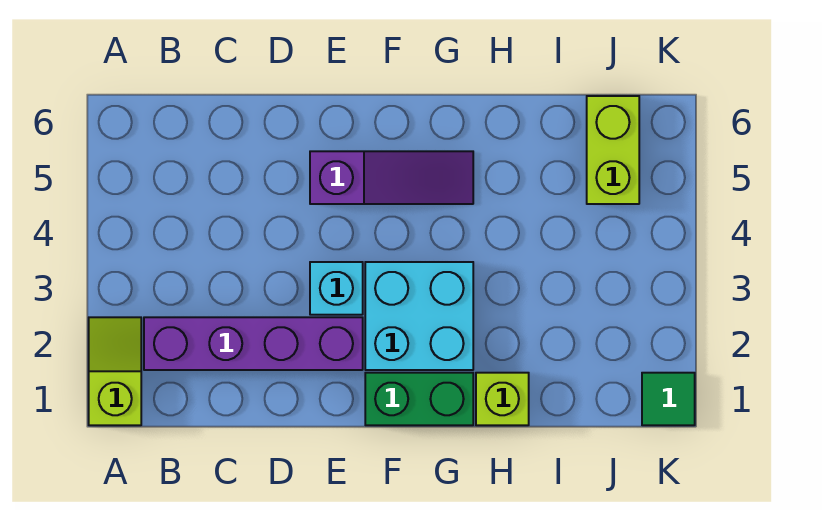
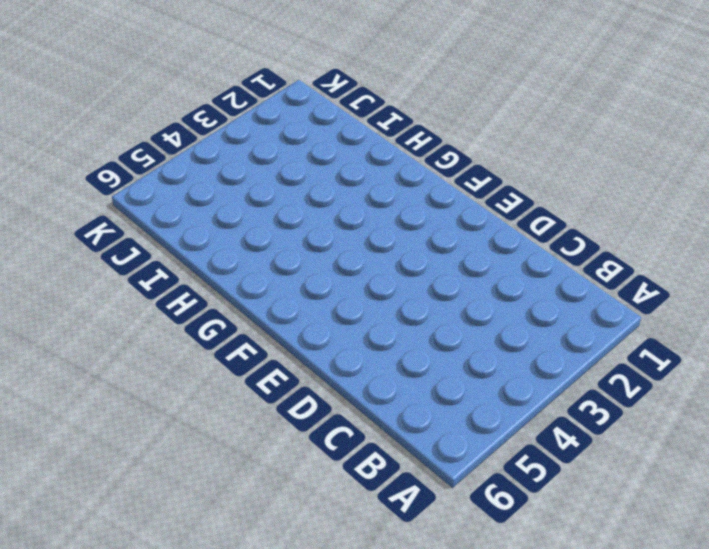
none -> lime slope A1:A2 level 1 top 1
none -> purple brick B2:E2 level 1

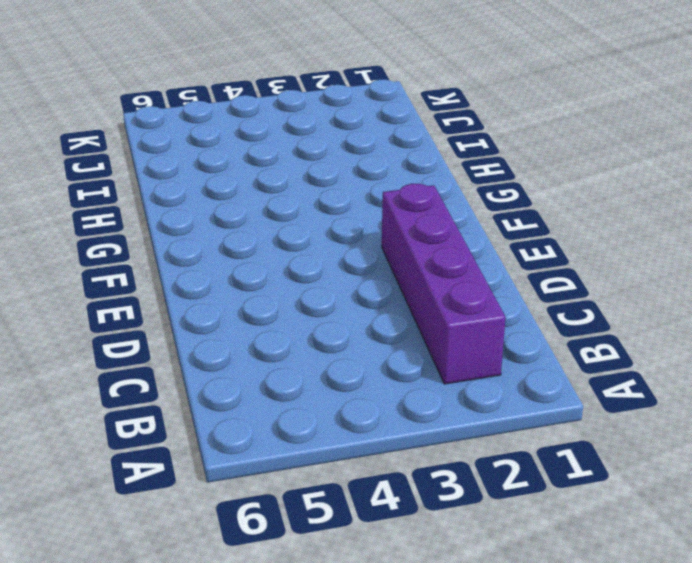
none -> lime slope A1:A2 level 1 top 1
none -> cyan brick E3 level 1

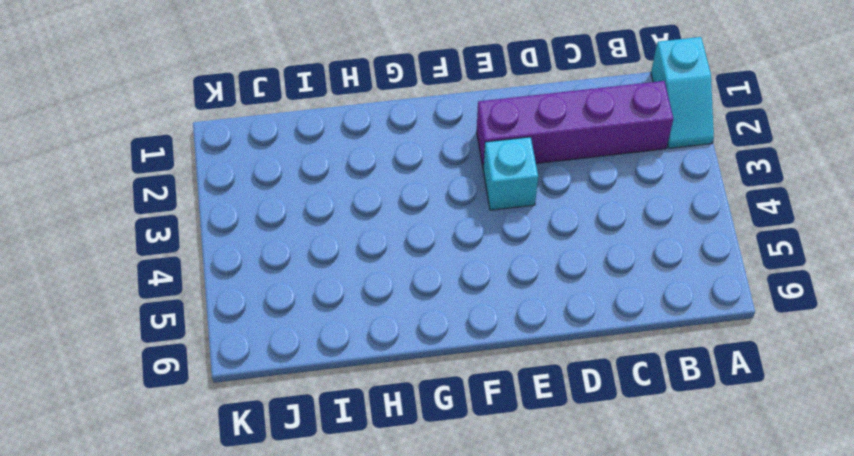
cyan slope A1:A2 level 1 top 1 -> lime slope A1:A2 level 1 top 1
none -> purple slope E5:G5 level 1 top E
none -> green brick F1:G1 level 1

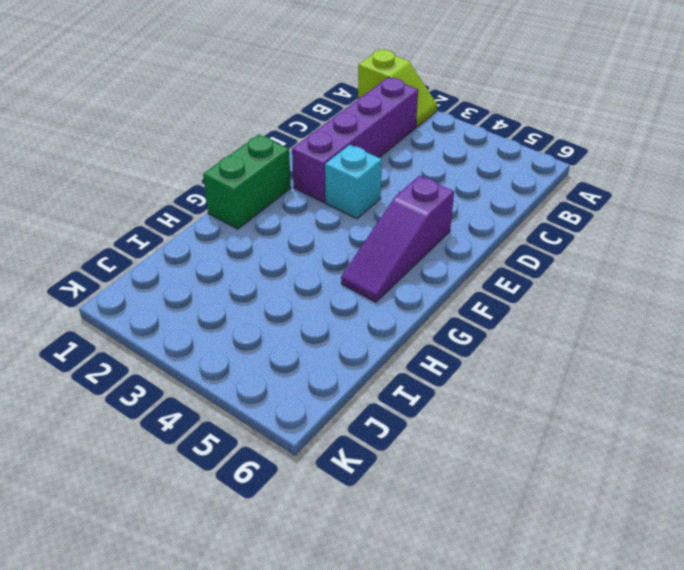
none -> cyan brick F2:G3 level 1
none -> lime brick H1 level 1

